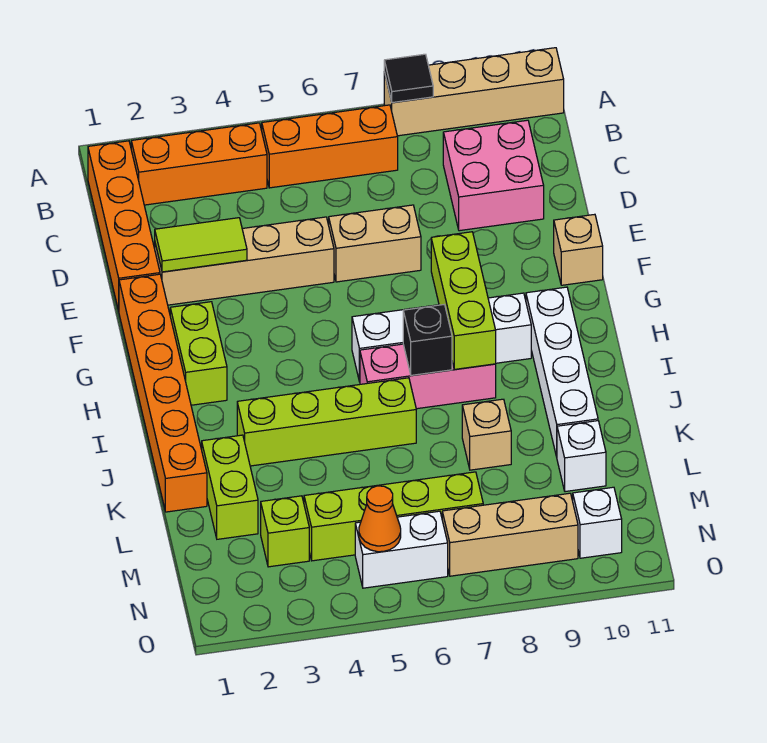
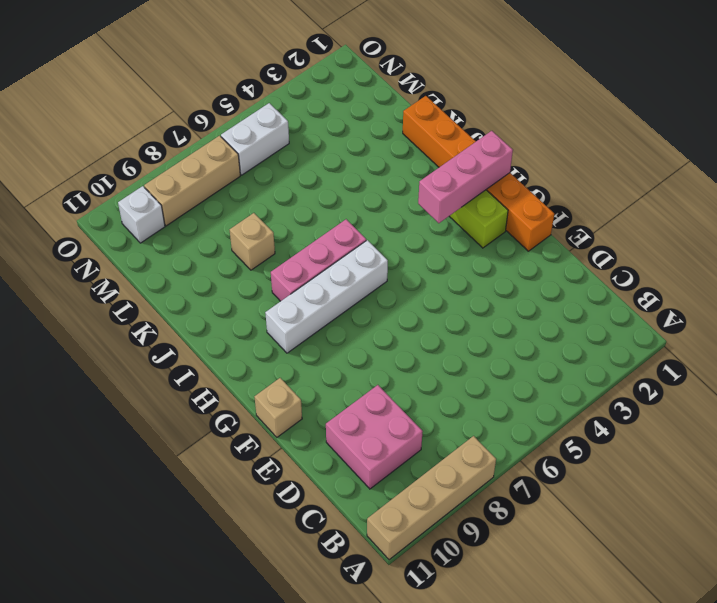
pink brick H1:H3 level 2 -> none
none -> orange brick B1:E1 level 1
none -> orange brick B2:B4 level 1
none -> orange brick B5:B7 level 1

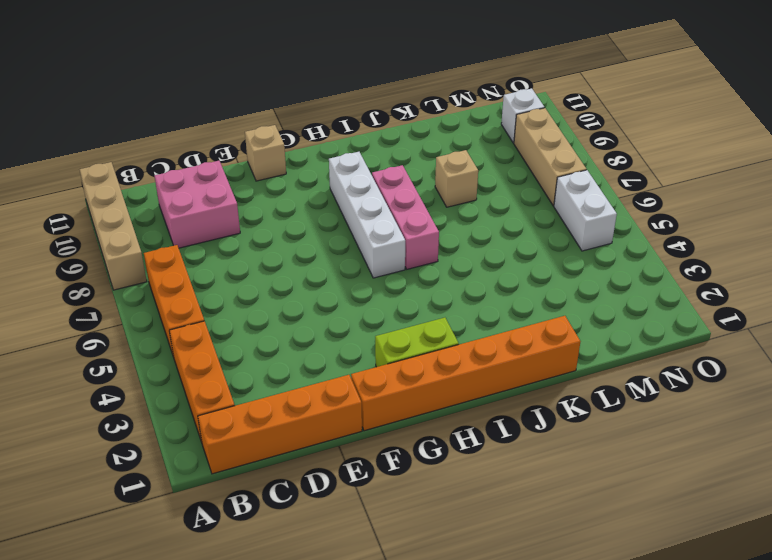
none -> tan brick E2:E5 level 1
none -> tan brick E6:E7 level 1
none -> white brick H10:K10 level 1

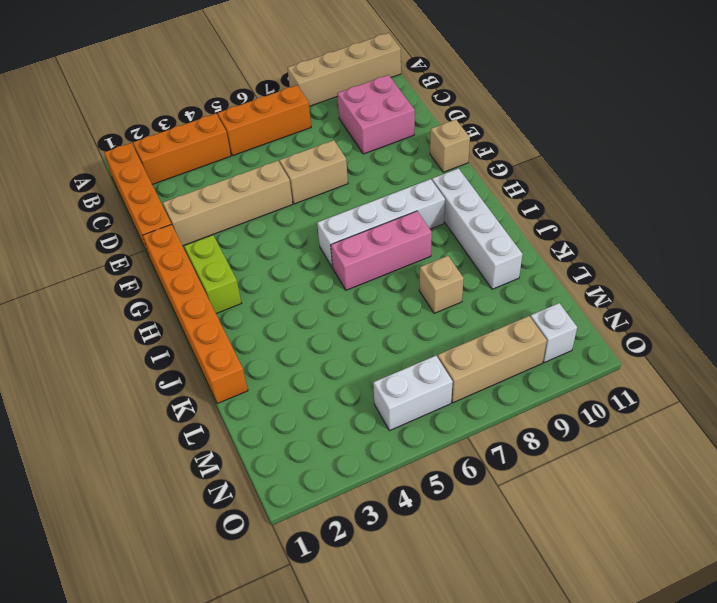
none -> lime brick J3:J6 level 1
none -> lime brick K2:L2 level 1
none -> white brick L10 level 1

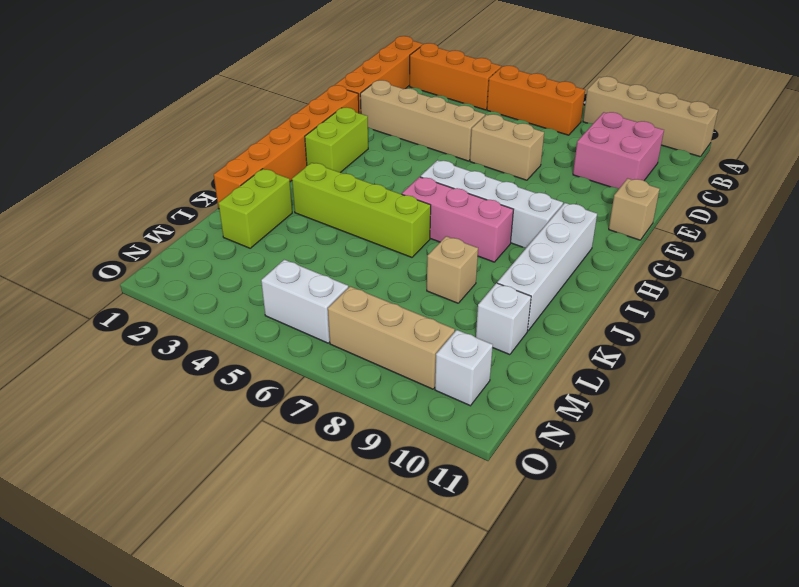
none -> lime brick M3 level 1
none -> lime brick M4:M7 level 1
none -> black tile A8 level 2

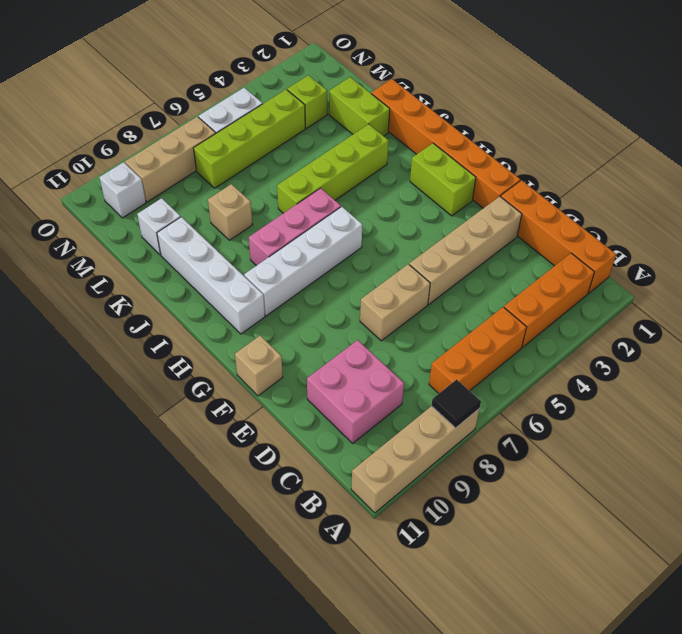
none -> lime tile E2:E3 level 2
none -> lime brick G8:I8 level 2
none -> black brick I7 level 2

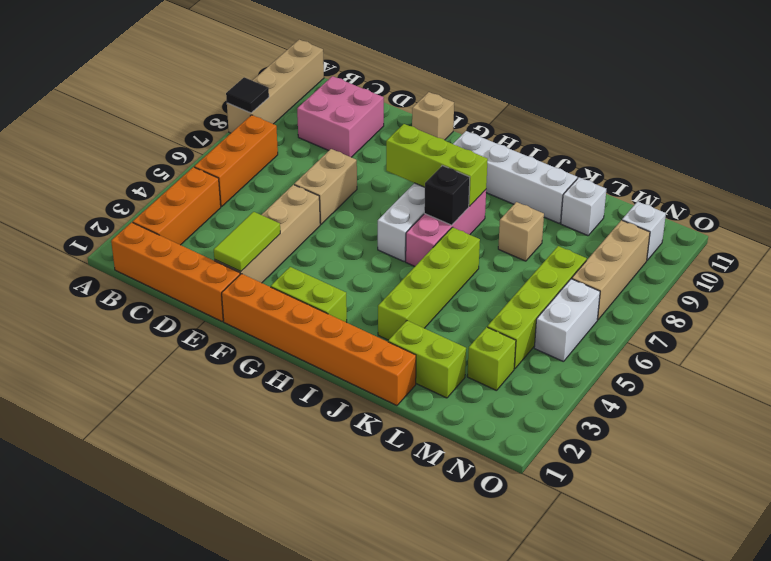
none -> orange cone N5 level 2

